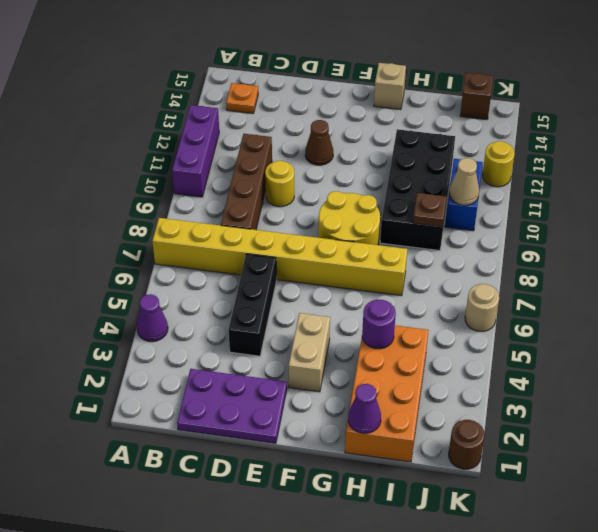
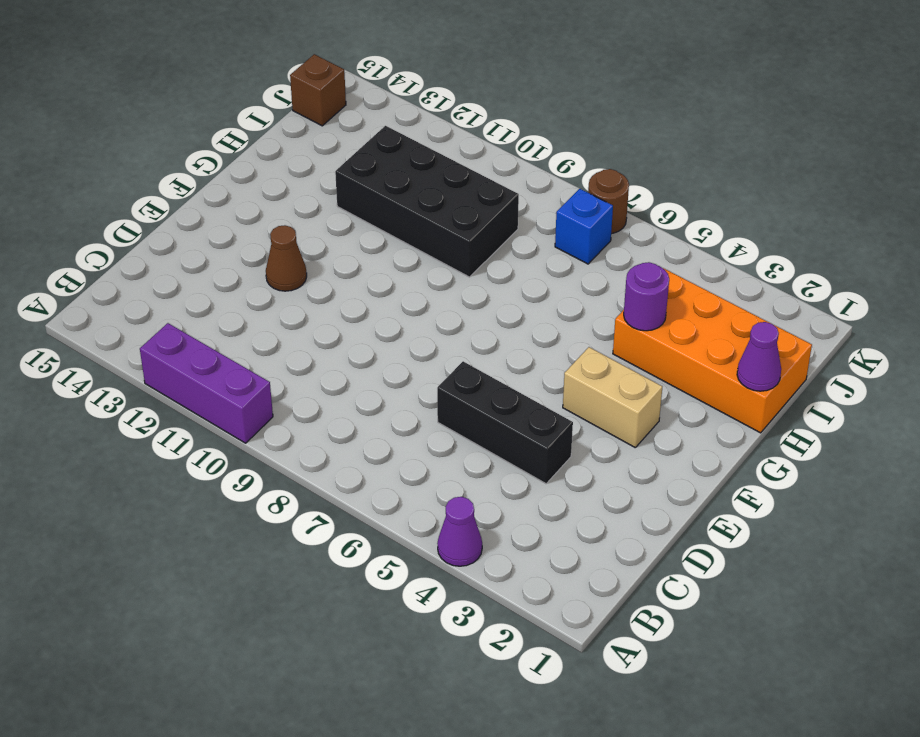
blue brick J7 level 1 -> none
brown round brick K7 level 1 -> brown round brick K1 level 1
none -> yellow brick A7:H7 level 1
none -> orange plate B14 level 1
none -> purple plate C1:E2 level 1

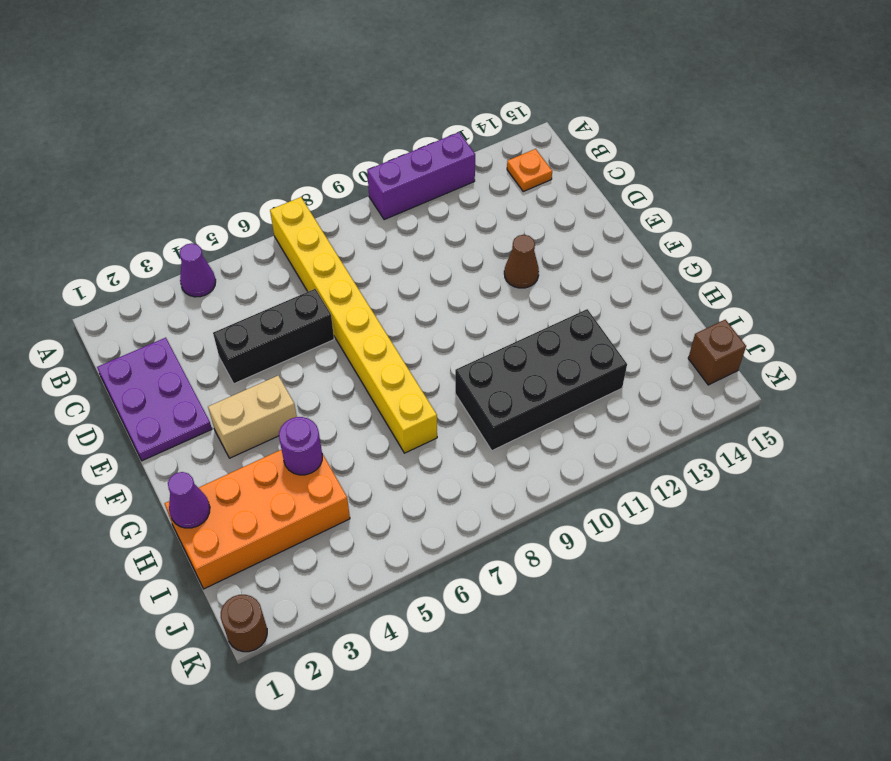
none -> brown brick C8:C11 level 1
none -> yellow round brick D10 level 1
none -> yellow round brick F8:G9 level 1

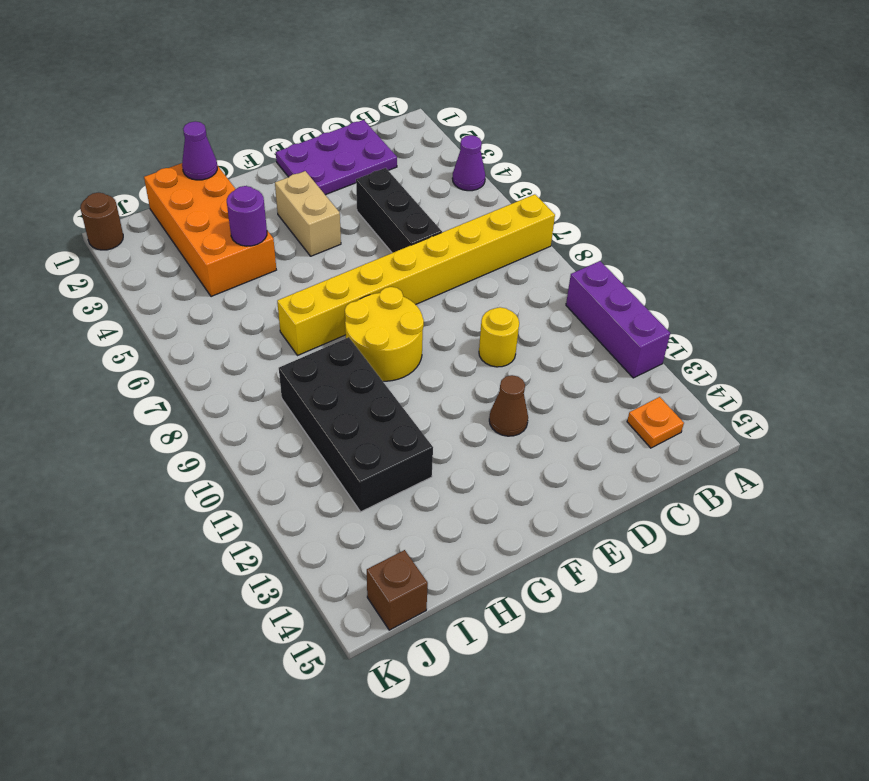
none -> brown brick C8:C11 level 1
none -> tan brick G15 level 1
none -> blue brick J10:J11 level 1

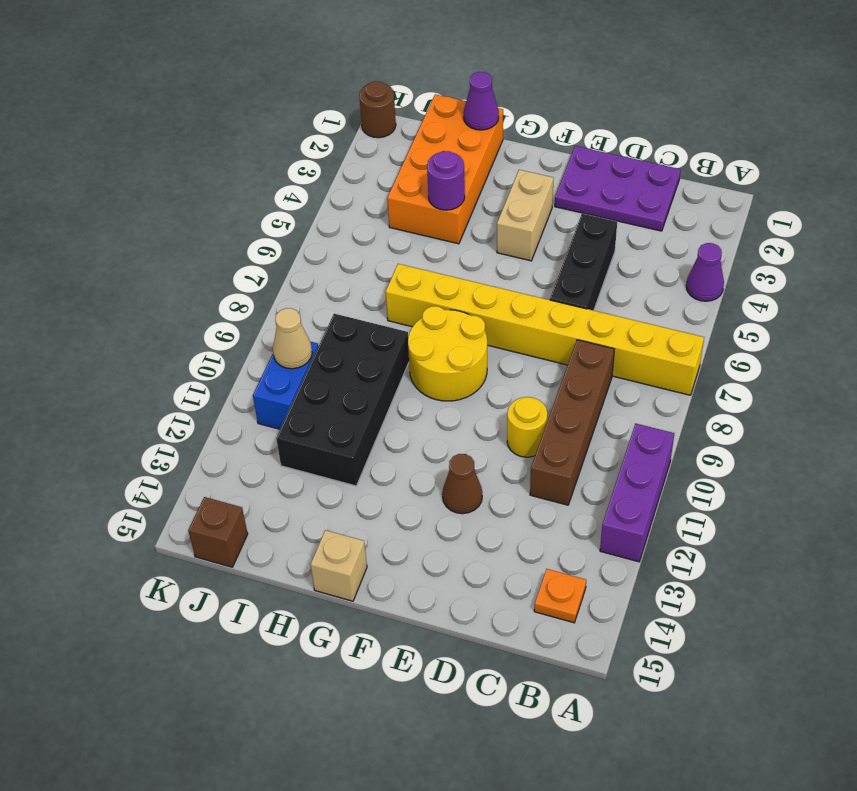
none -> tan round brick K6 level 1
none -> yellow round brick K12 level 1
none -> brown plate I9 level 2

